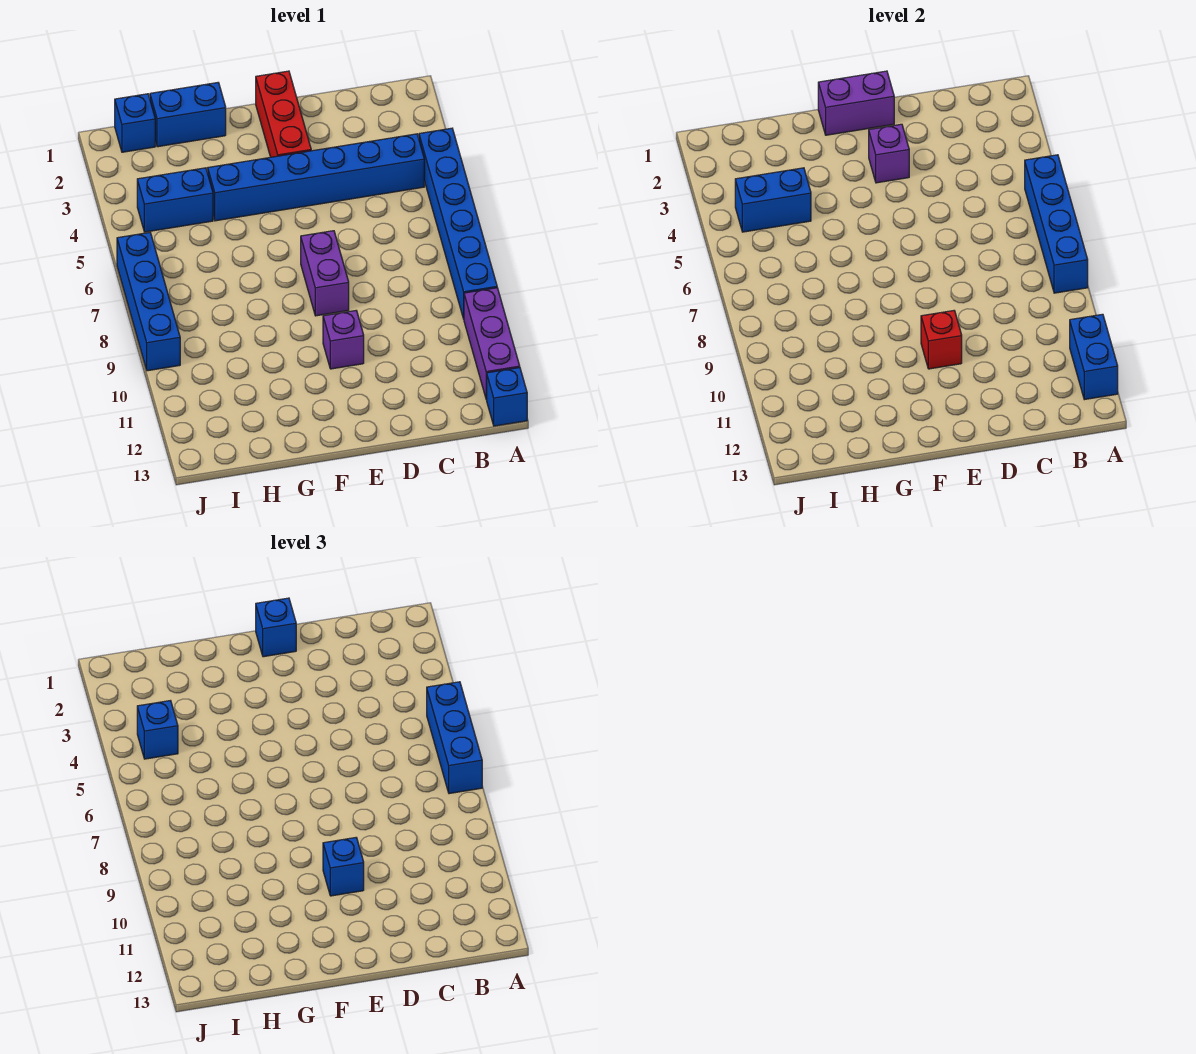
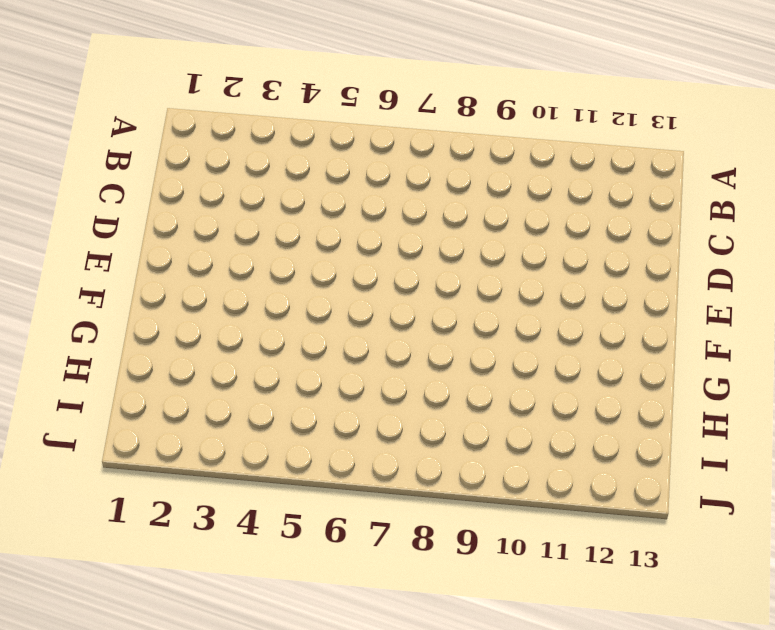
none -> blue brick A4:A9 level 1
none -> purple brick A10:A12 level 1
none -> blue brick A13 level 1

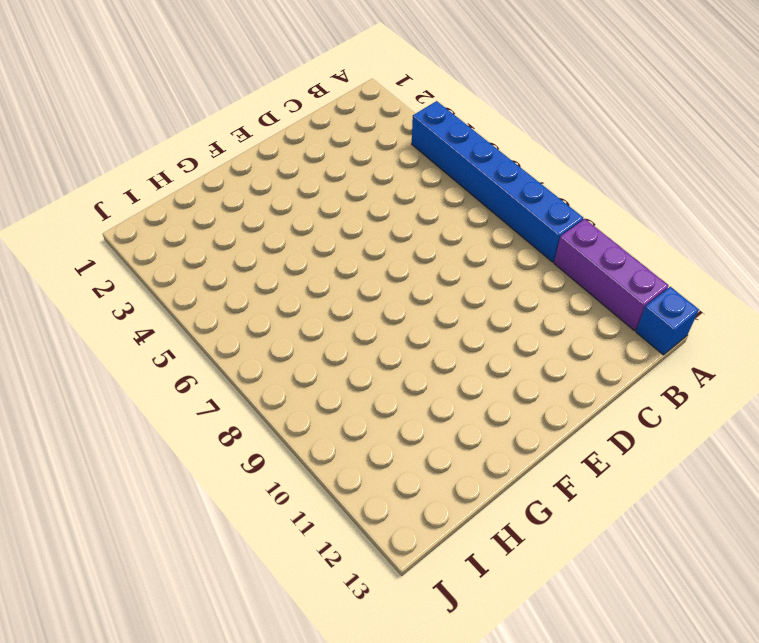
none -> blue brick B4:G4 level 1
none -> red brick E1:E3 level 1
none -> purple brick E7:E8 level 1

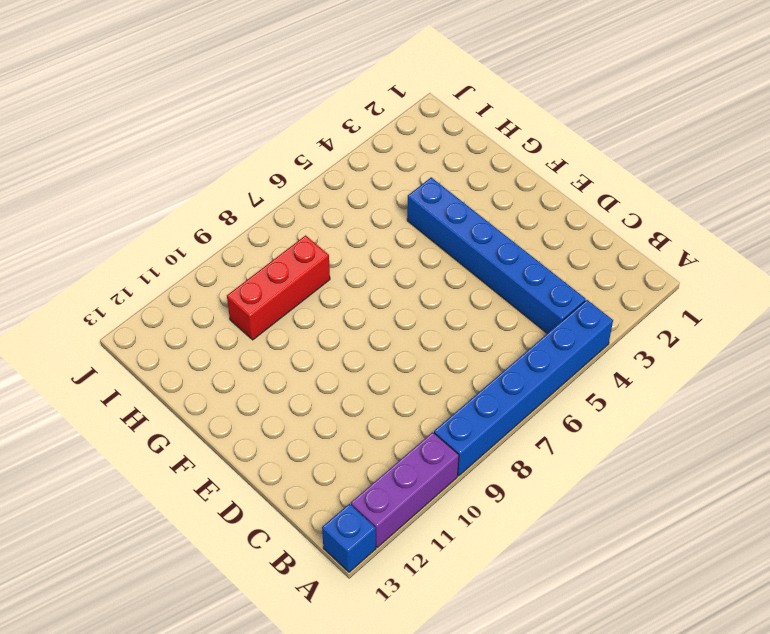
red brick H8:H10 level 1 -> red brick E1:E3 level 1
none -> purple brick E7:E8 level 1
none -> purple brick E10 level 1
none -> blue brick G1:H1 level 1

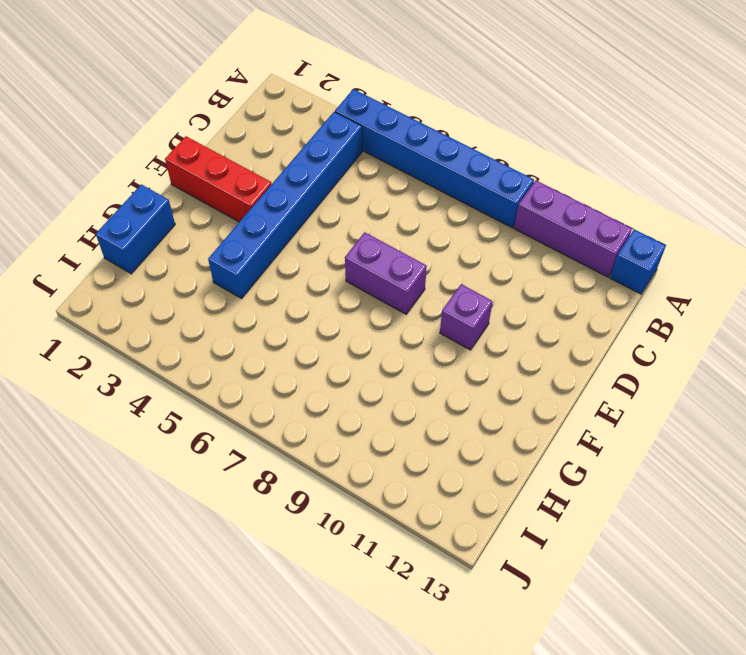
none -> blue brick H4:I4 level 1
none -> blue brick I1 level 1
none -> blue brick J6:J9 level 1

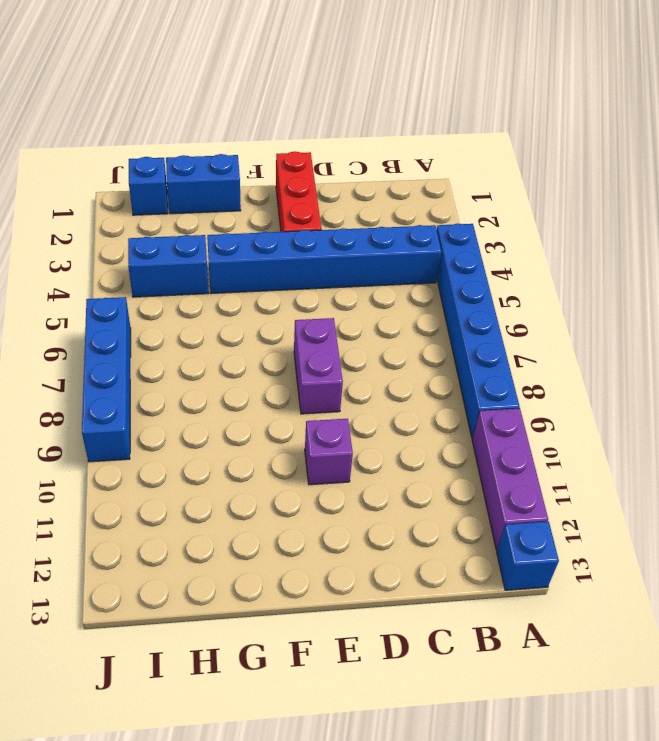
none -> blue brick A5:A8 level 2
none -> blue brick A11:A12 level 2
none -> purple brick E1:F1 level 2

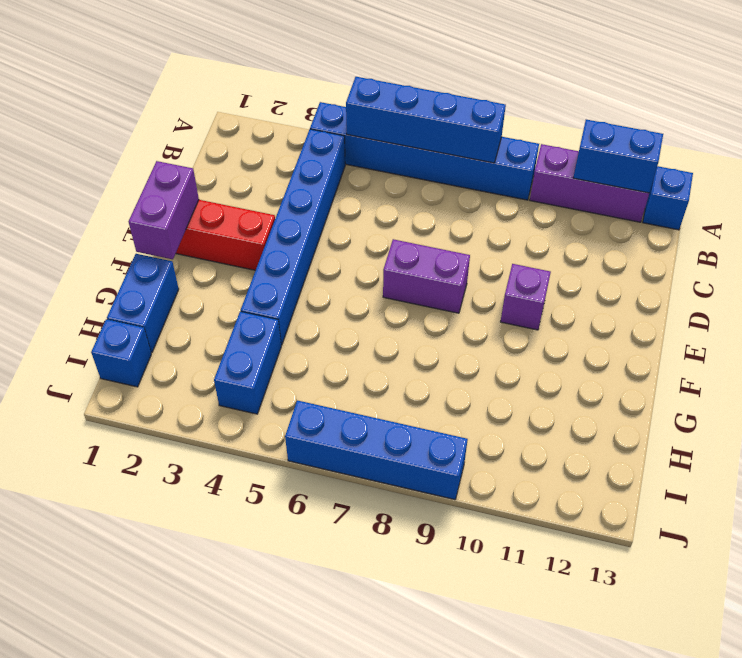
none -> purple brick E3 level 2
none -> red brick E10 level 2
none -> blue brick H4:I4 level 2

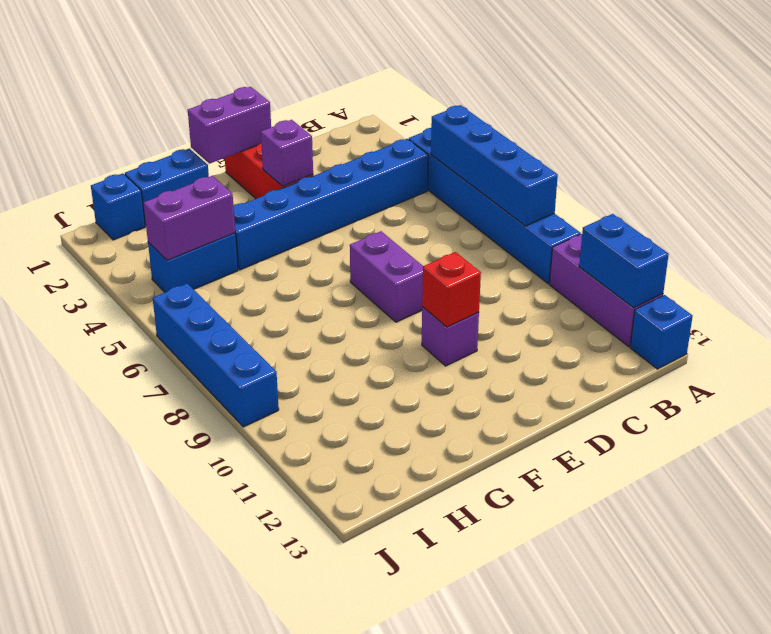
purple brick H4:I4 level 2 -> blue brick H4:I4 level 2
none -> blue brick A5:A7 level 3
none -> blue brick E1 level 3
none -> blue brick E10 level 3

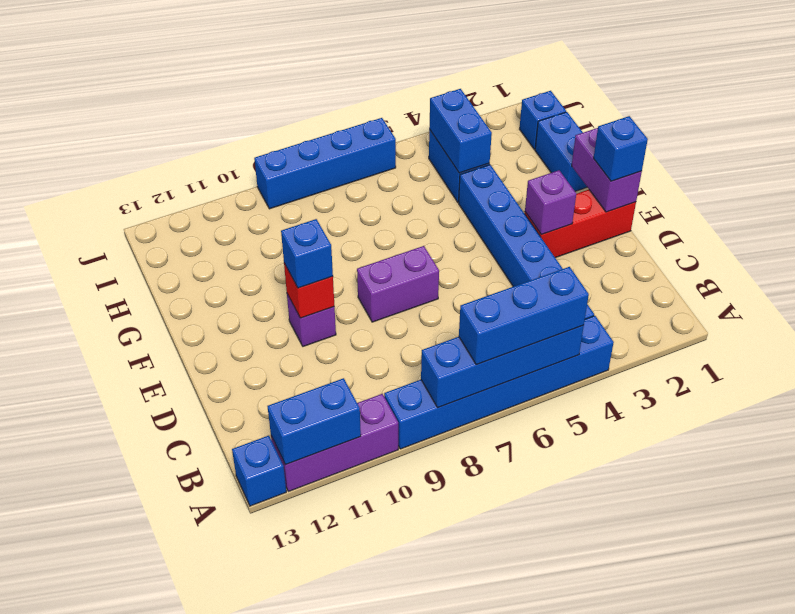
none -> blue brick I4 level 3

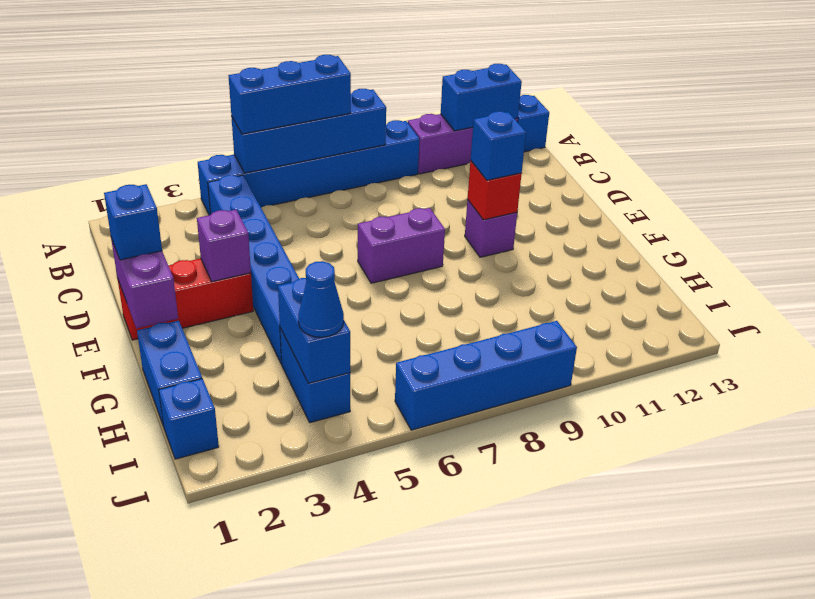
blue cone I4 level 3 -> blue brick I4 level 3

